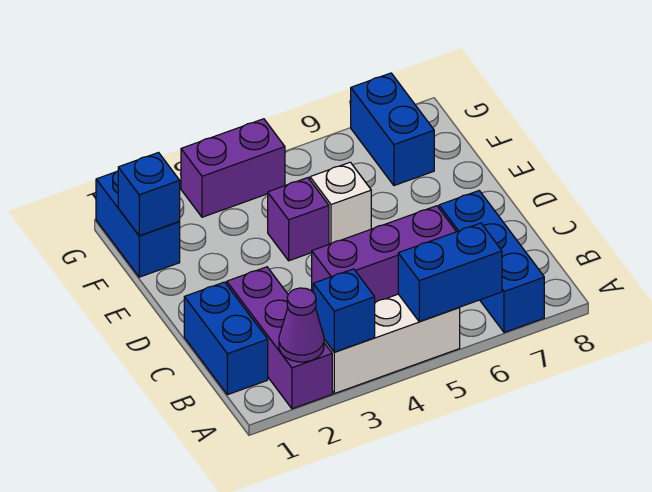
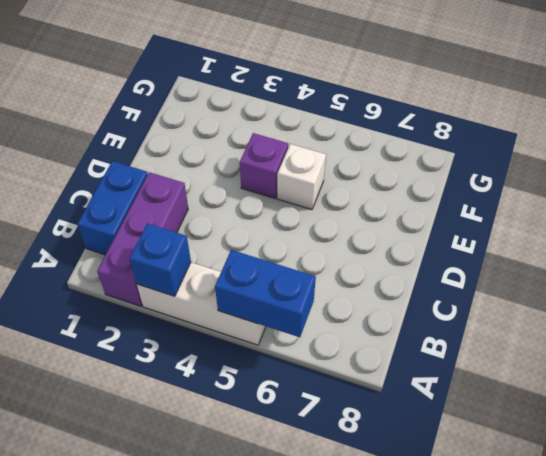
none -> blue brick A7:C7 level 1
none -> purple brick C4:C6 level 1
none -> blue brick F1:G1 level 1

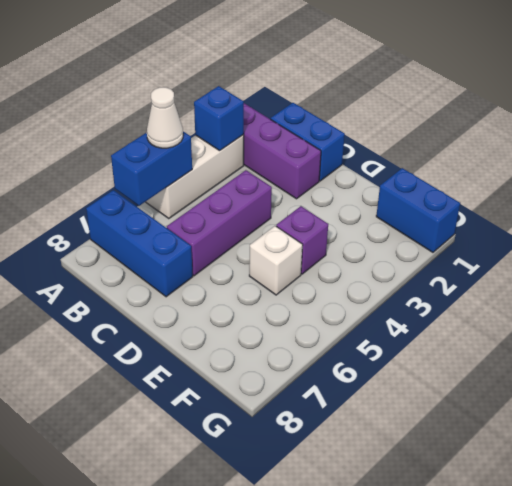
white cone A5 level 3 -> none
none -> blue brick F7:G7 level 1
none -> purple brick G3:G4 level 1
none -> purple cone A2 level 2

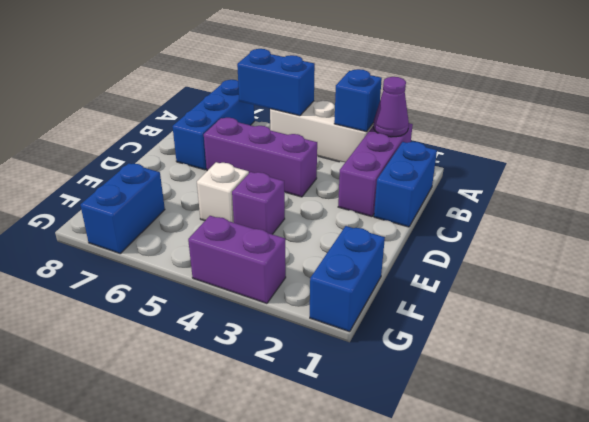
none -> blue brick F1 level 2

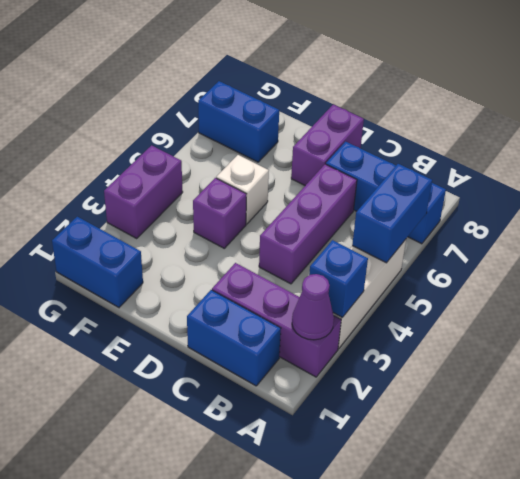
purple brick D7:D8 level 1 -> none
none -> blue brick F1 level 2

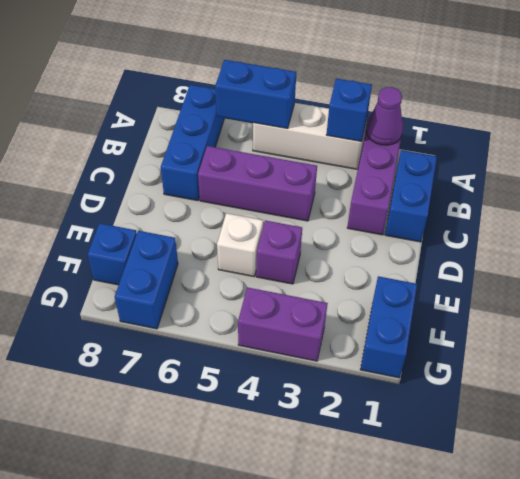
blue brick F8 level 1 -> blue brick F1 level 2

